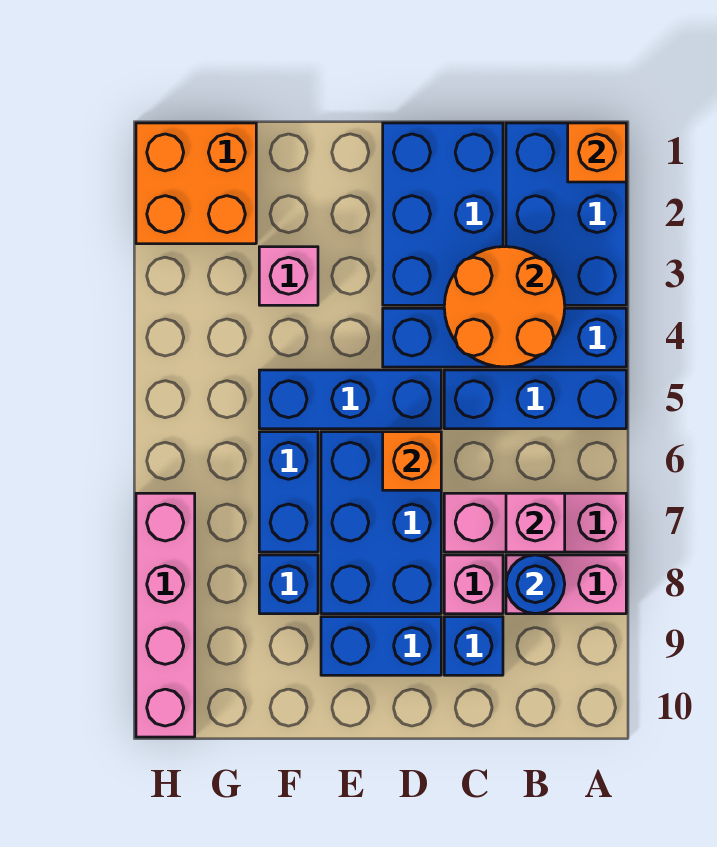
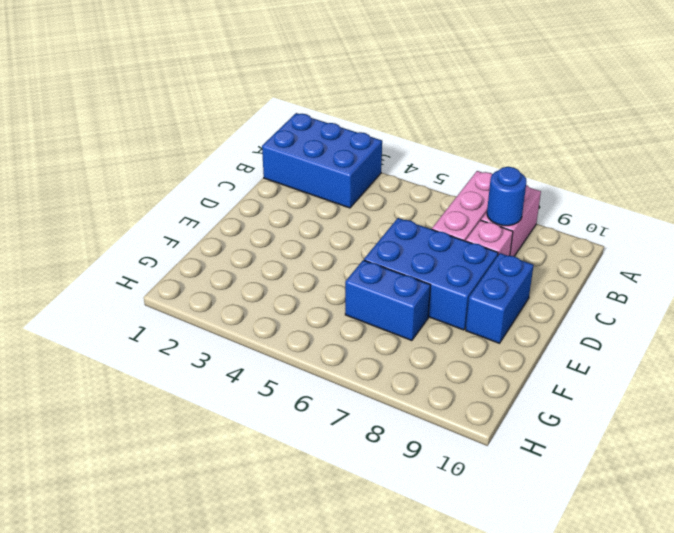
none -> blue brick A4:D4 level 1
none -> blue brick A5:C5 level 1
none -> blue brick C1:D3 level 1

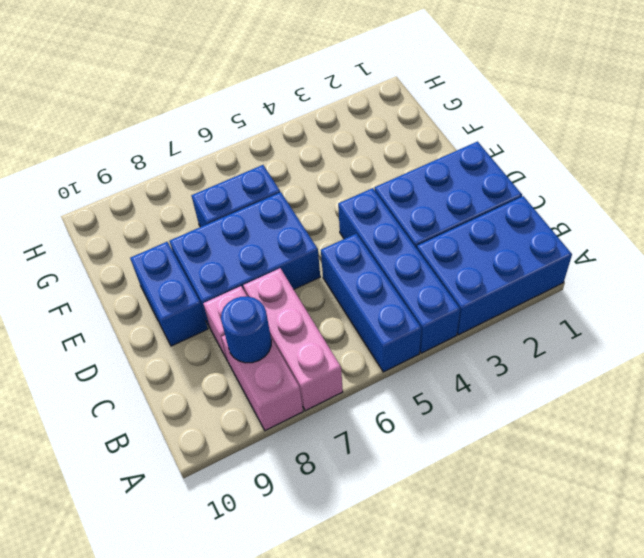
none -> blue brick C9 level 1
none -> blue brick D5:F5 level 1
none -> pink brick F3 level 1

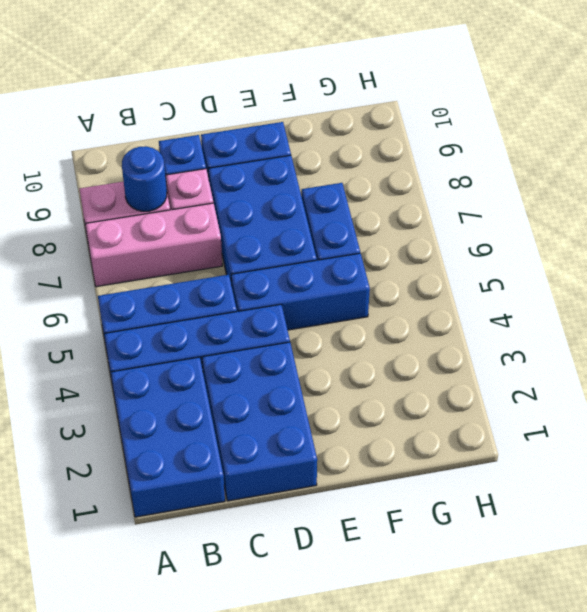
none -> pink brick F3 level 1
none -> blue brick F8 level 1
none -> orange brick G1:H2 level 1

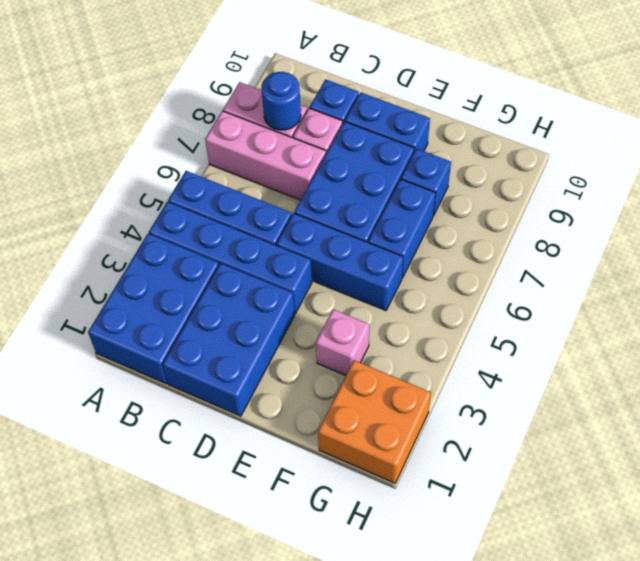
none -> pink brick H7:H10 level 1
none -> orange brick A1 level 2
none -> orange round brick B3:C4 level 2

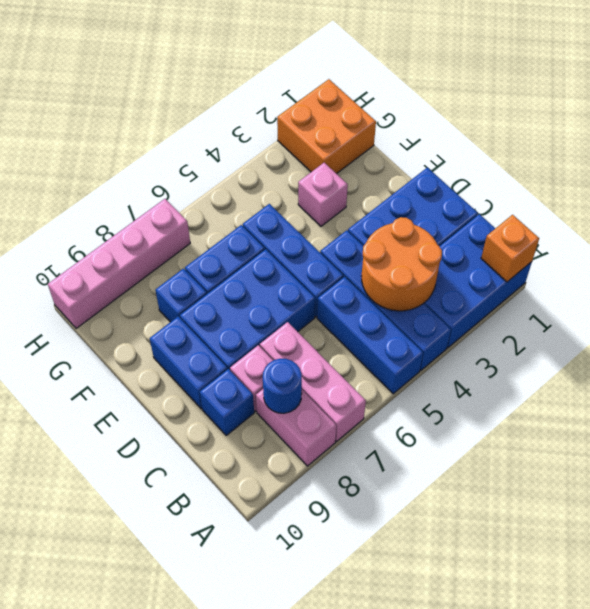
none -> pink brick B7 level 2
none -> orange brick D6 level 2

